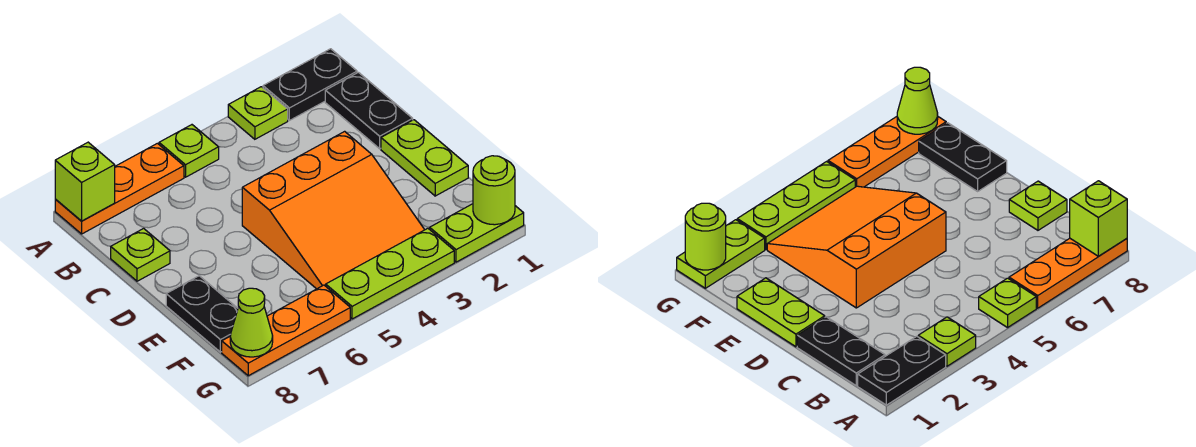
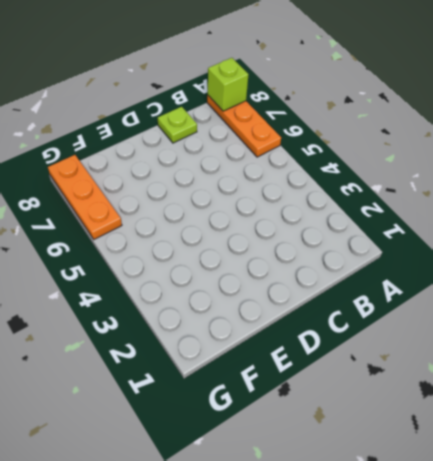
none -> black plate A1:A2 level 1
none -> lime plate A3 level 1
none -> lime plate A5 level 1

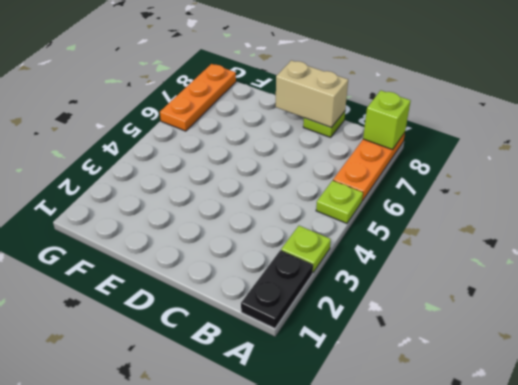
tan brick C8:D8 level 2 -> none
none -> black plate B1:C1 level 1
none -> lime plate D1:E1 level 1
none -> orange slope D3:F5 level 1 top D

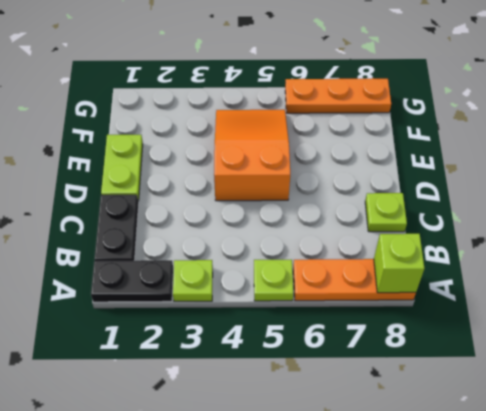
orange slope D4:F5 level 1 top D -> orange slope D3:F5 level 1 top D
none -> black plate E8:F8 level 1
none -> lime plate G1:G2 level 1
none -> lime plate G3:G5 level 1

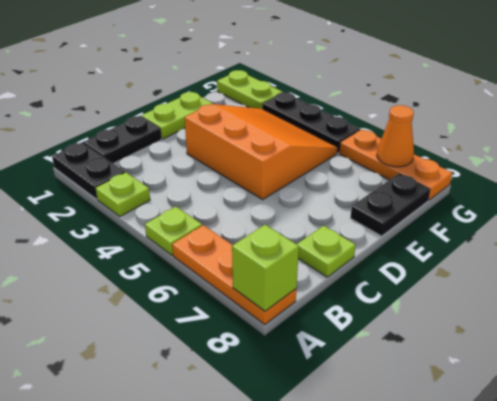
black plate G3:G5 level 1 -> lime plate G3:G5 level 1
orange cone G7 level 2 -> none
none -> lime round brick G1 level 2
none -> lime cone G8 level 2

